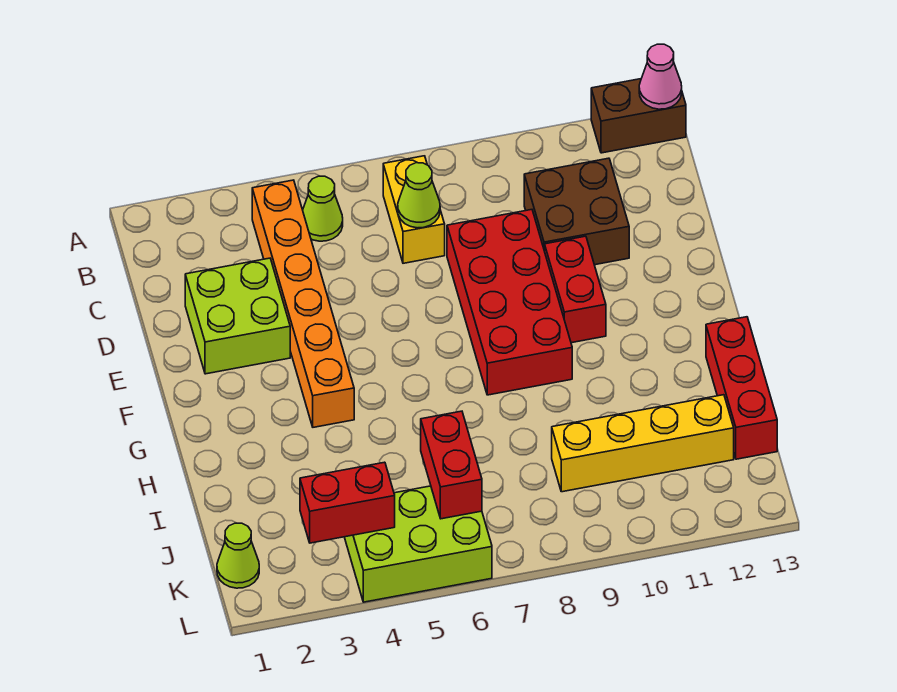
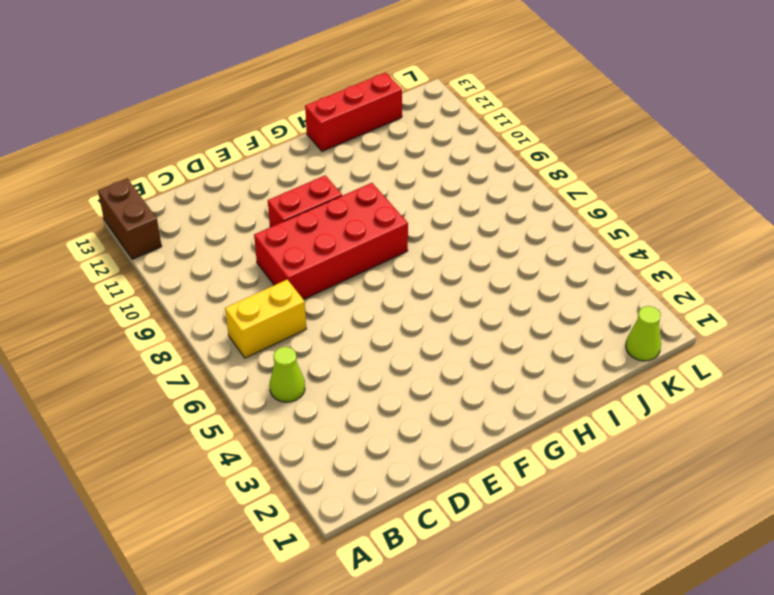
none -> orange brick B4:G4 level 1
none -> brown brick C10:D11 level 1
none -> lime brick D2:E3 level 1

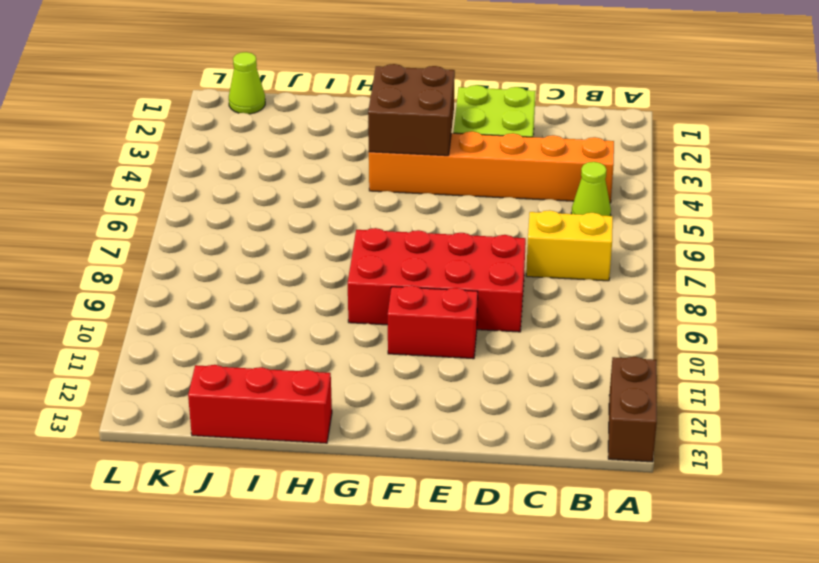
brown brick F3:G4 level 2 -> brown brick C10:D11 level 1
none -> yellow brick J9:J12 level 1
none -> lime brick K4:L6 level 1
none -> pink cone A13 level 2

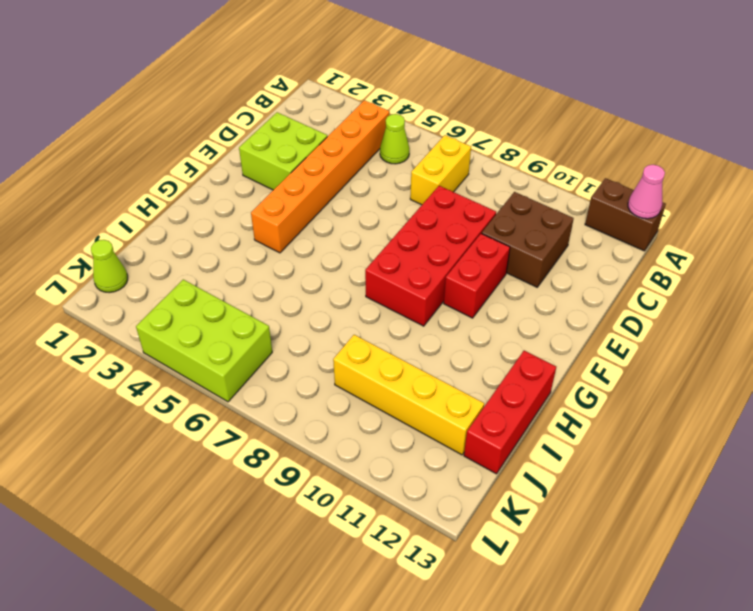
none -> lime cone C7 level 2
none -> red brick J6:K6 level 2
none -> red brick K3:K4 level 2

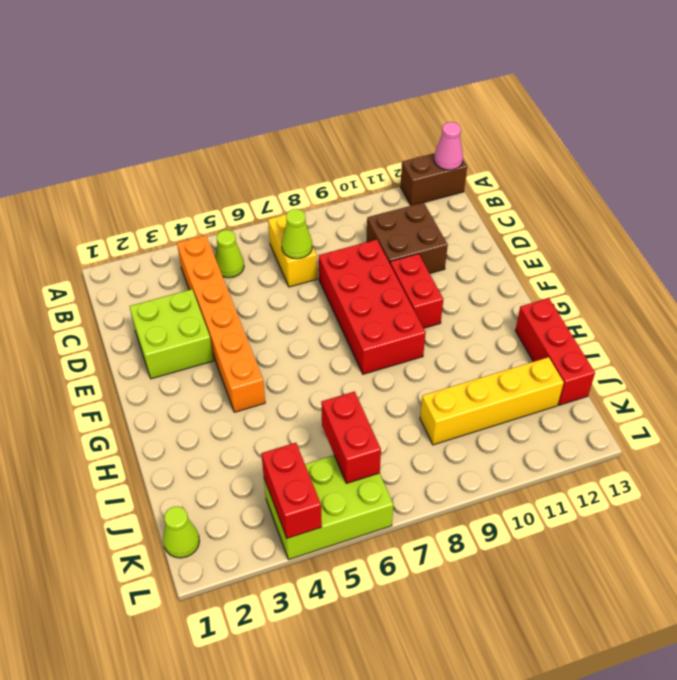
red brick K4:L4 level 2 -> red brick K3:K4 level 2

